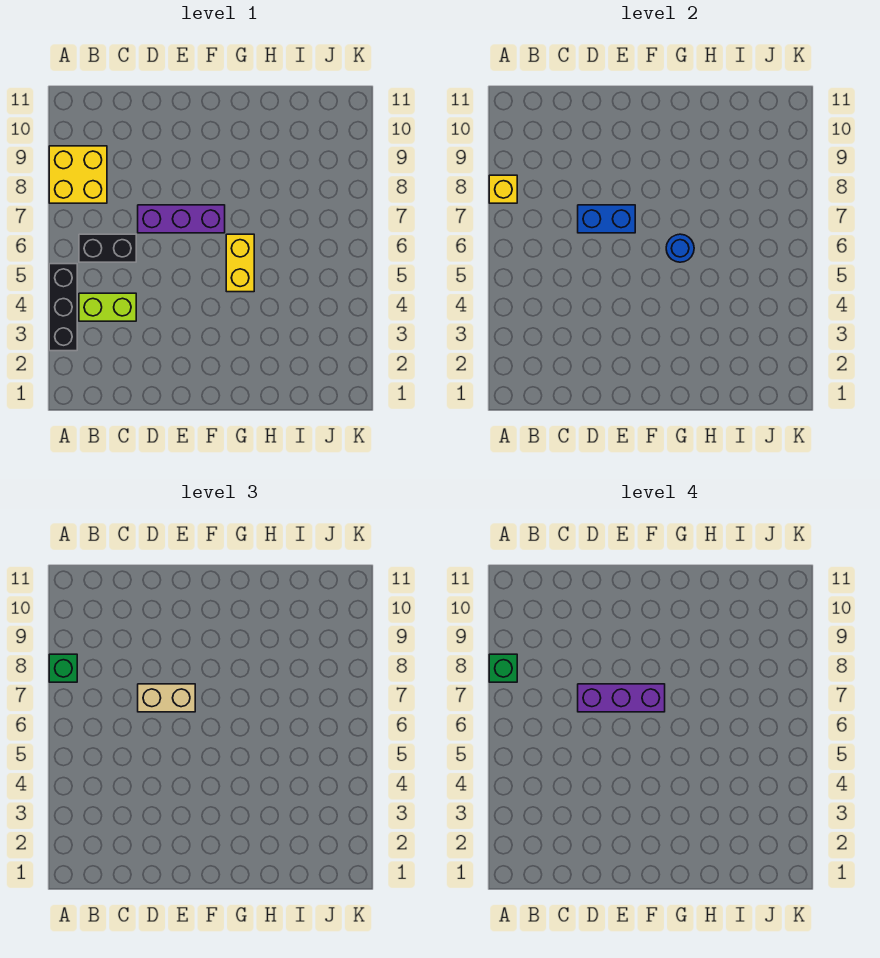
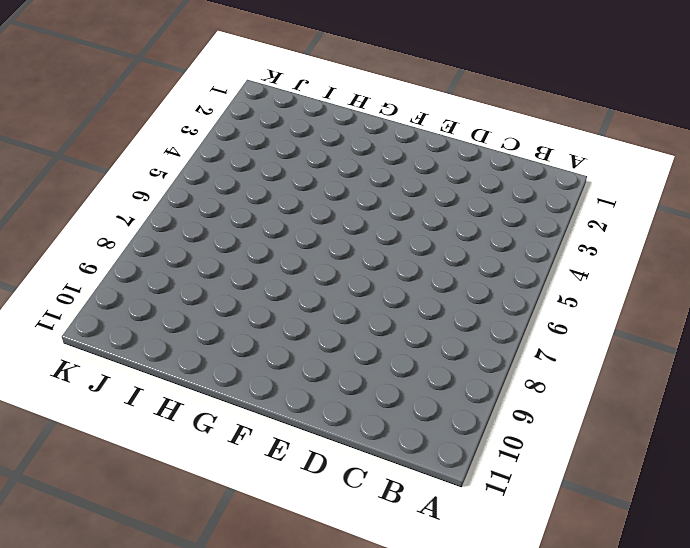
none -> black brick A3:A5 level 1
none -> yellow brick A8:B9 level 1
none -> lime brick B4:C4 level 1

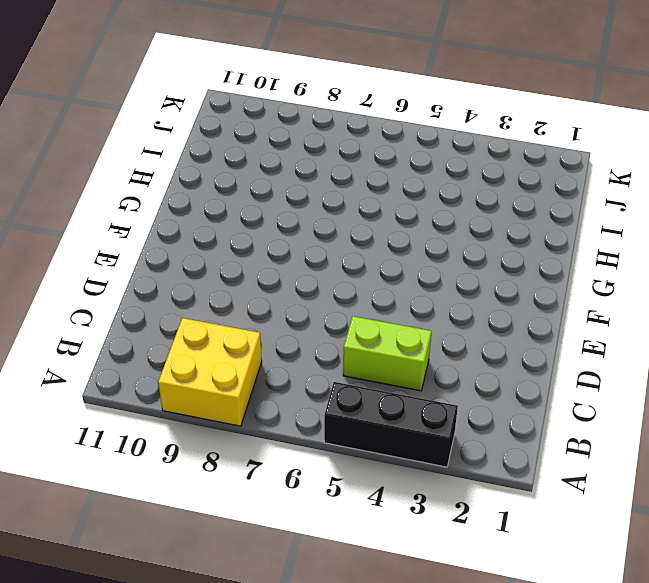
lime brick C4:C5 level 1 -> lime brick B4:C4 level 1
none -> black brick B6:C6 level 1
none -> purple brick D7:F7 level 1
none -> yellow brick G5:G6 level 1

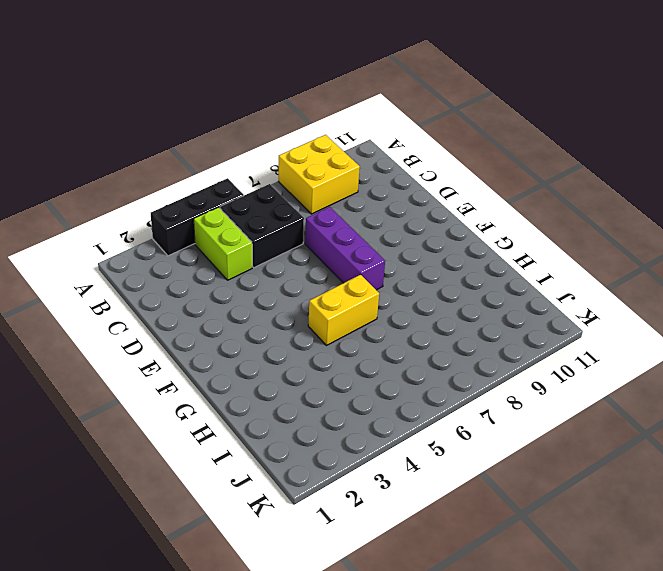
black brick B5:C6 level 1 -> black brick B6:C6 level 1
none -> yellow brick A8 level 2
none -> blue brick D7:E7 level 2
none -> blue round brick G6 level 2

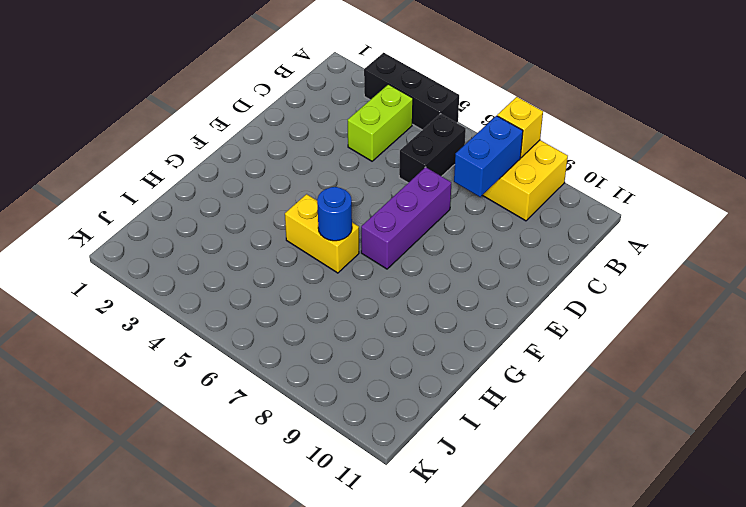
blue brick B8:C8 level 2 -> blue brick D7:E7 level 2
none -> green brick A8 level 3
none -> tan brick D7:E7 level 3
none -> green brick A8 level 4

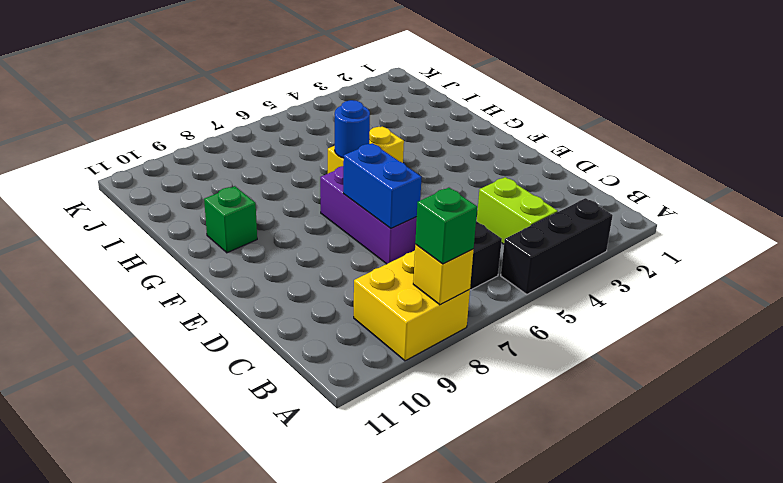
green brick G10 level 1 -> green brick A8 level 4
none -> tan brick D7:E7 level 3
none -> purple brick D7:F7 level 4

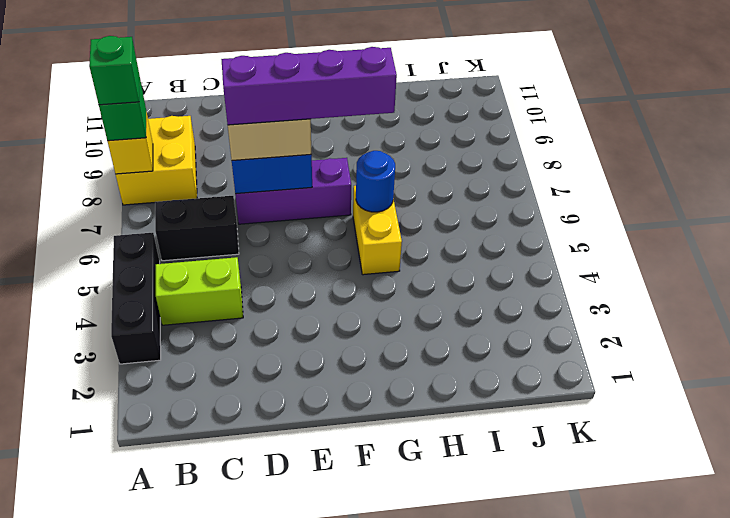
purple brick D7:G7 level 4 -> purple brick D7:F7 level 4

